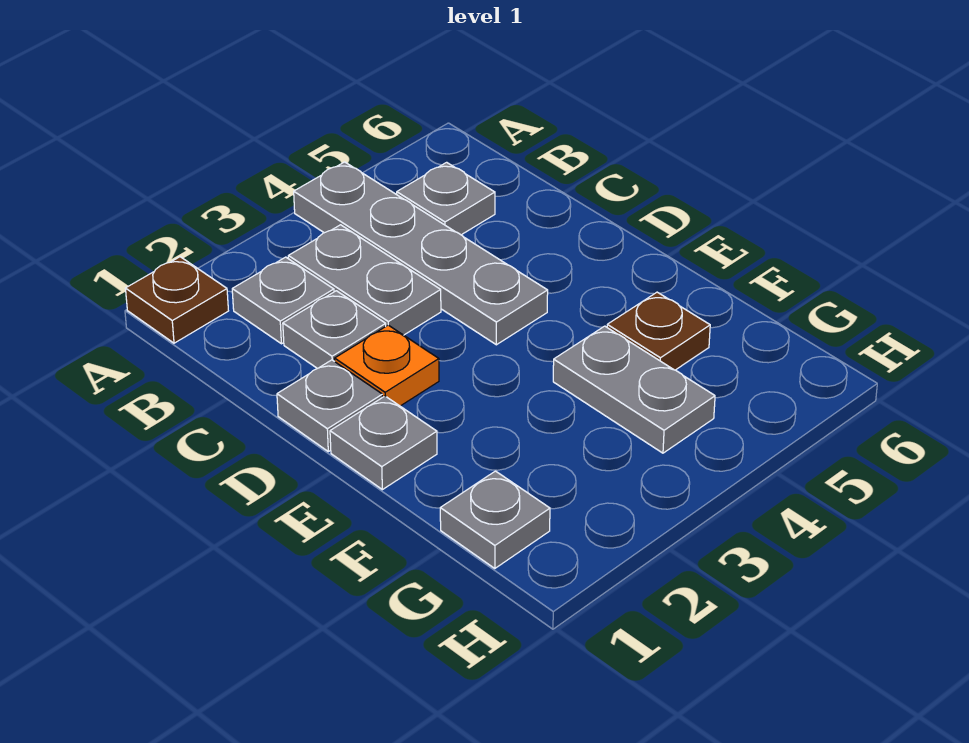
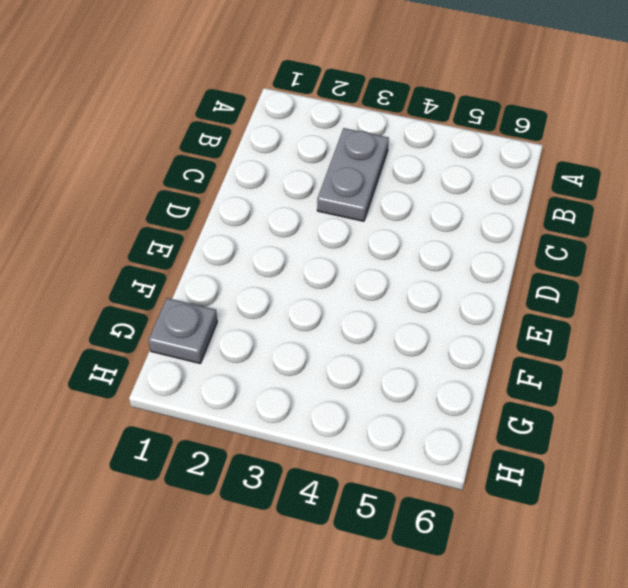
none -> brown plate A1 level 1
none -> grey plate A4:D4 level 1
none -> grey plate B2 level 1

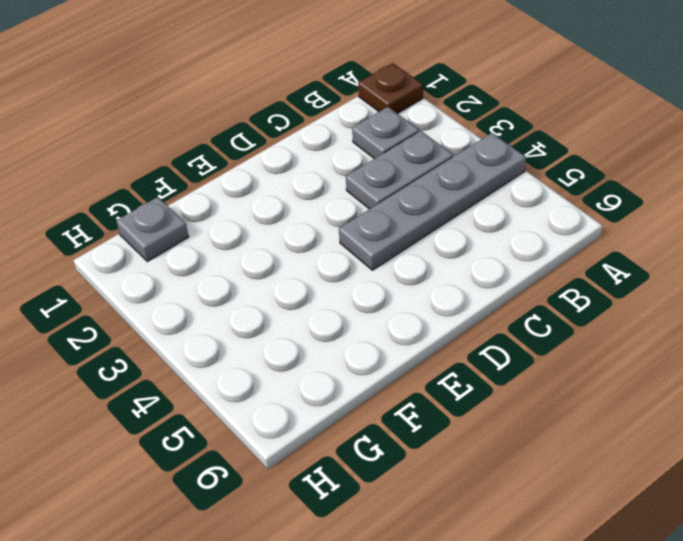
none -> grey plate B5 level 1
none -> grey plate C2 level 1
none -> grey plate D1 level 1

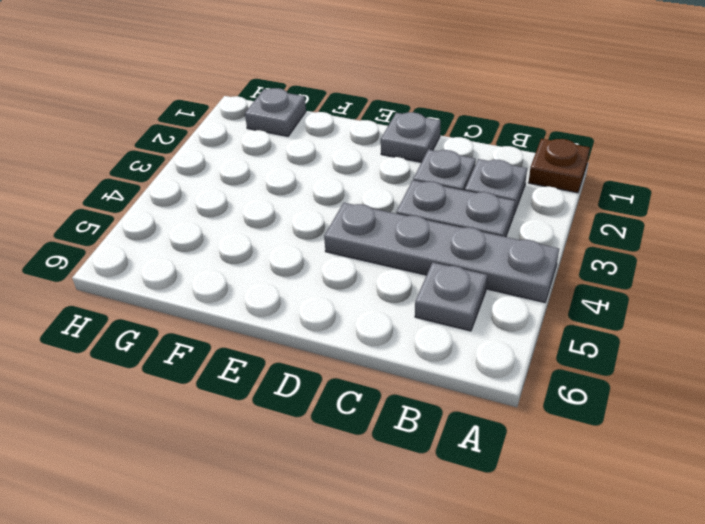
none -> orange plate D2 level 1
none -> grey plate E1 level 1
none -> grey plate F4:G4 level 1

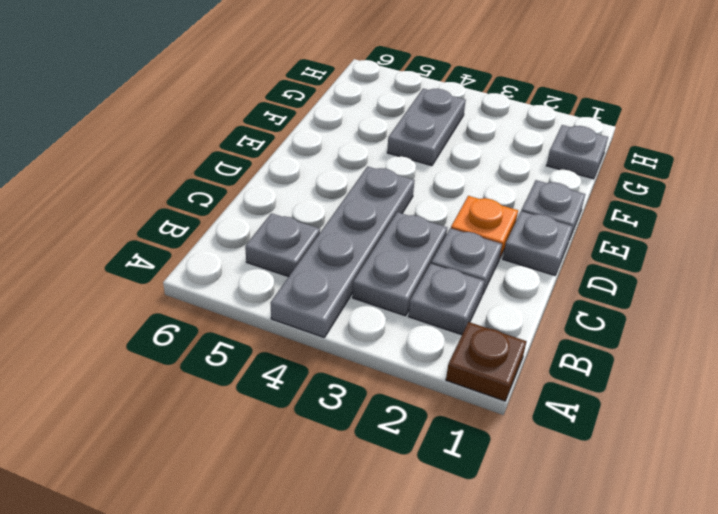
none -> brown plate F5 level 1

